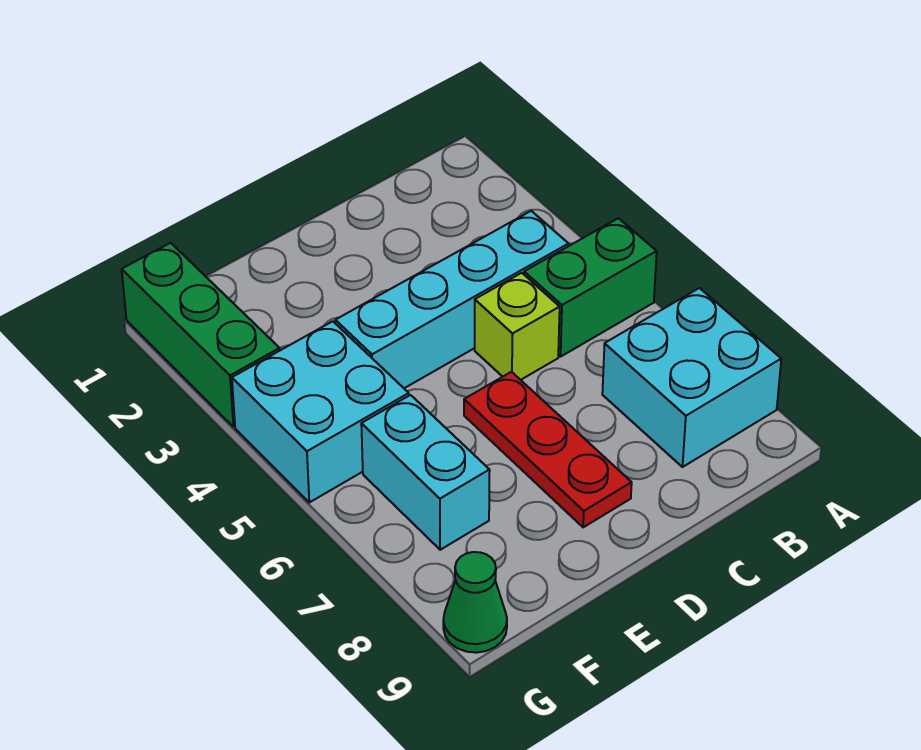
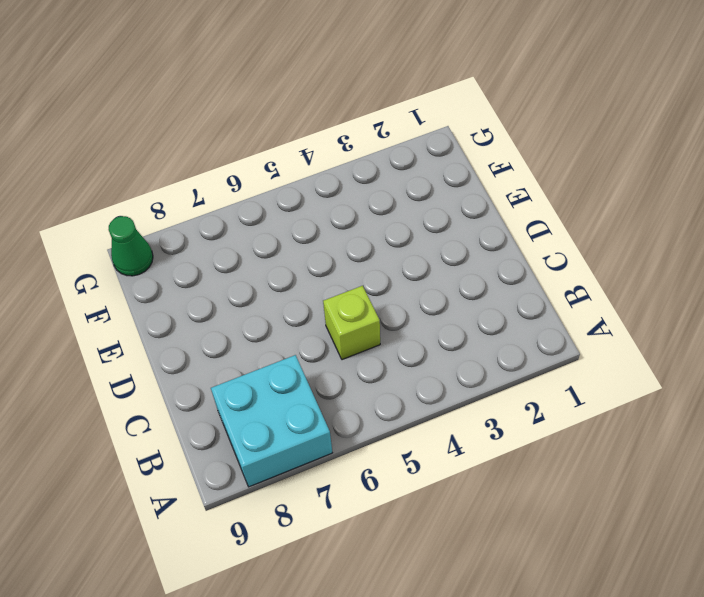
none -> green brick A5:B5 level 1
none -> cyan brick B4:E4 level 1

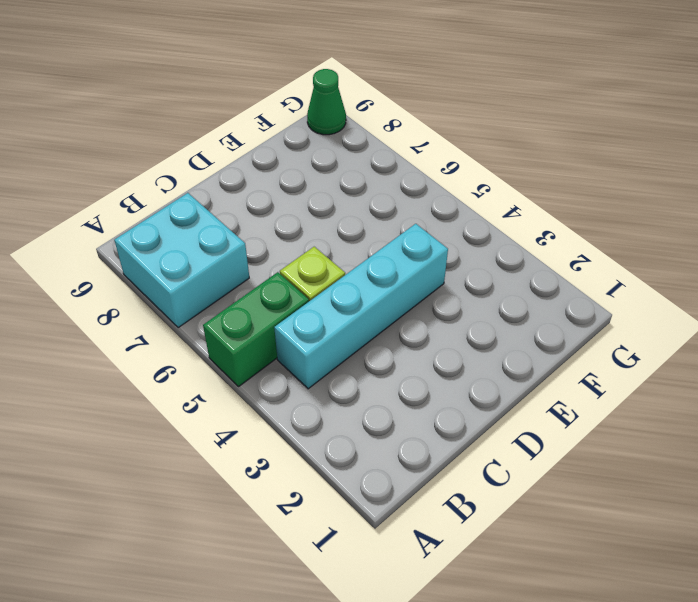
none -> red plate D6:D8 level 1
none -> cyan brick F4:G5 level 1

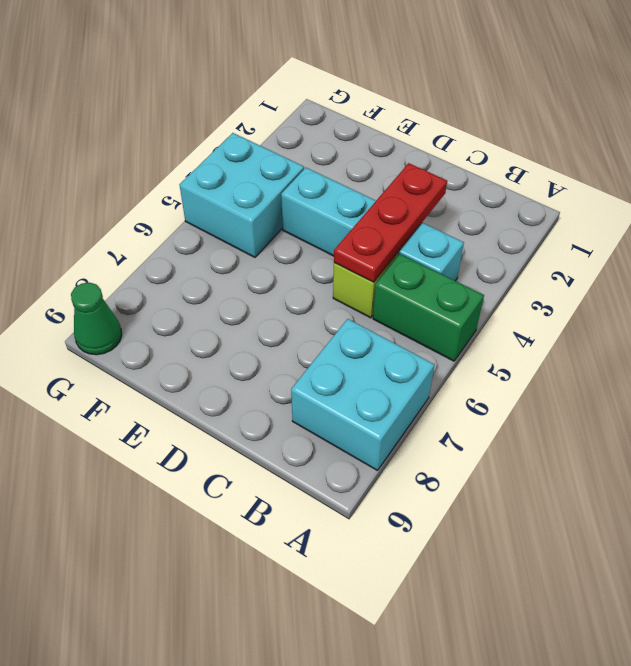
red plate C3:C5 level 2 -> red plate D6:D8 level 1
none -> cyan brick F6:F7 level 1
none -> green brick G1:G3 level 1

